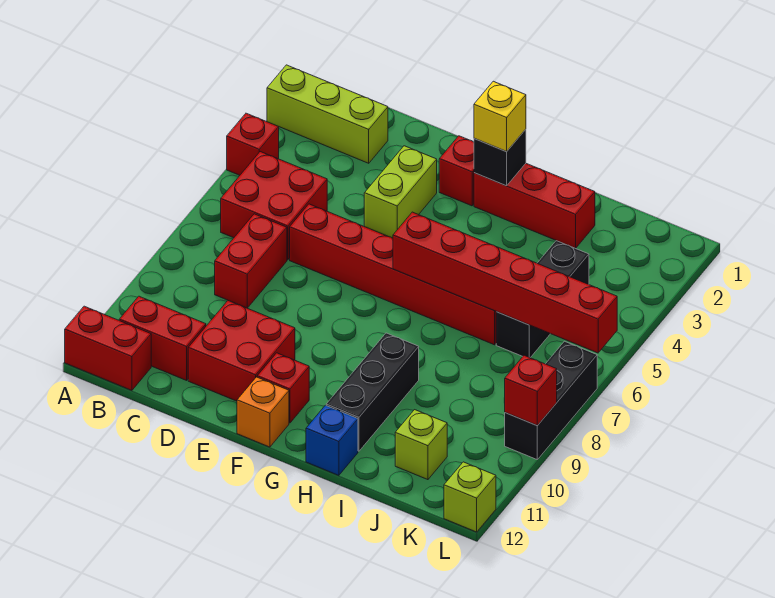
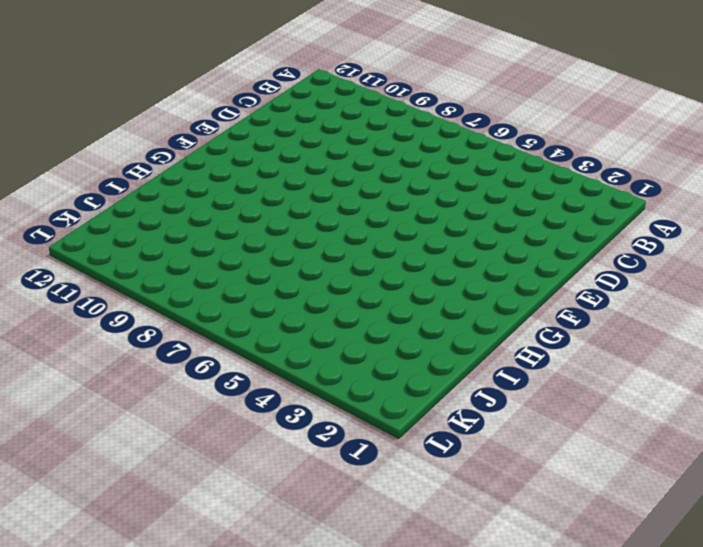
none -> lime brick A2:C2 level 1
none -> red brick A4 level 1
none -> red brick A12:B12 level 1

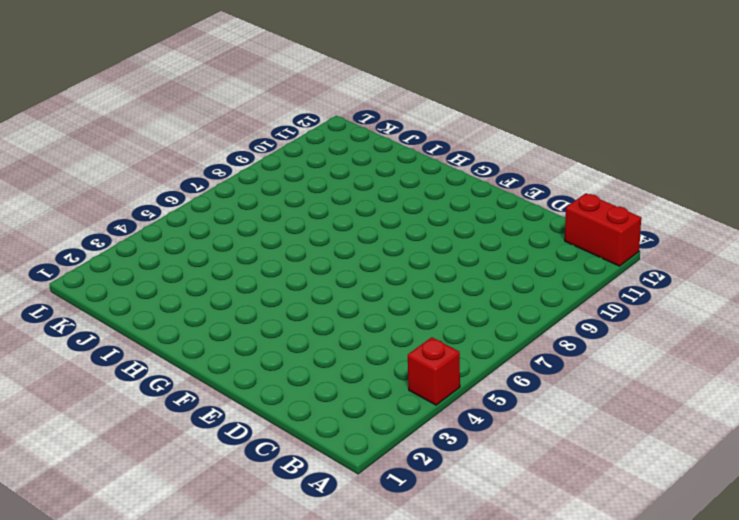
none -> lime brick A2:C2 level 1
none -> red brick B5:C6 level 1
none -> red brick B11:C11 level 1

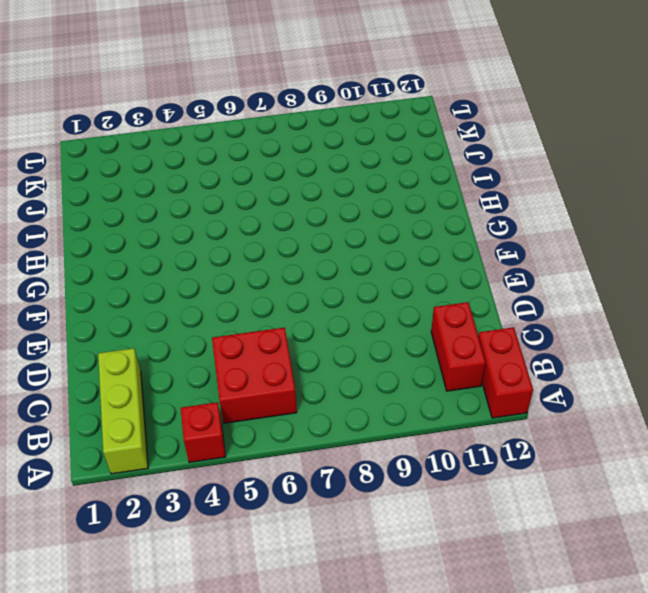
none -> red brick C7:C8 level 1
none -> red brick D6:I6 level 1
none -> red brick D10:E11 level 1

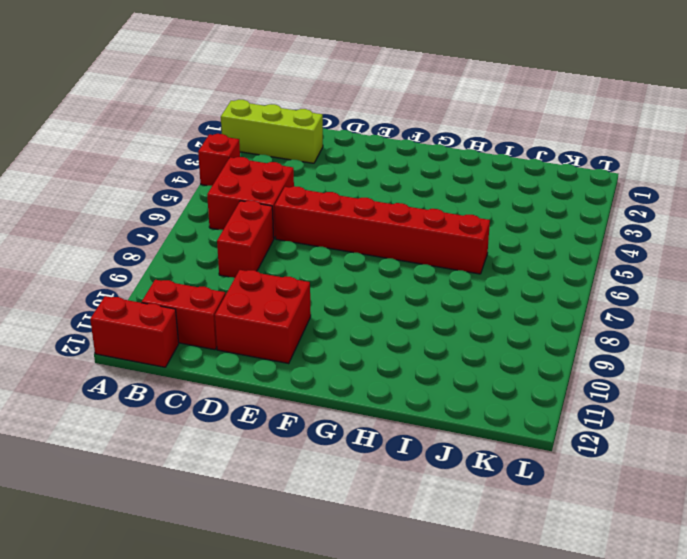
none -> lime brick E3:E4 level 1
none -> red brick F2 level 1
none -> red brick F11 level 1

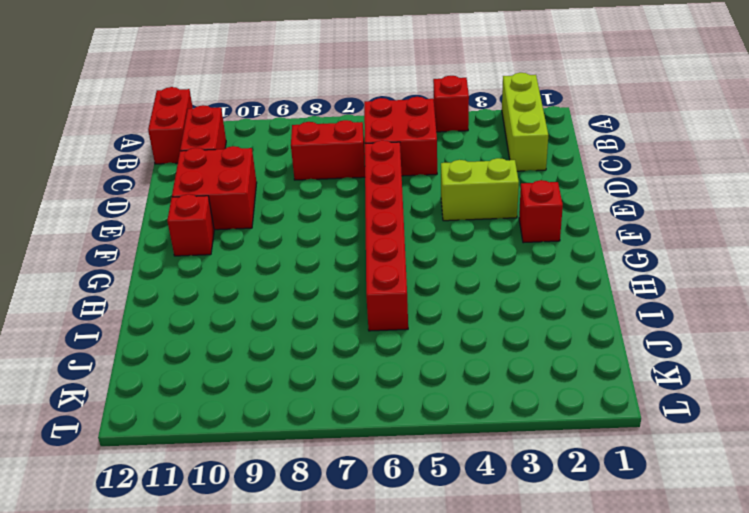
none -> orange brick F12 level 1
none -> red brick G2:I2 level 1
none -> black brick H9:H11 level 1

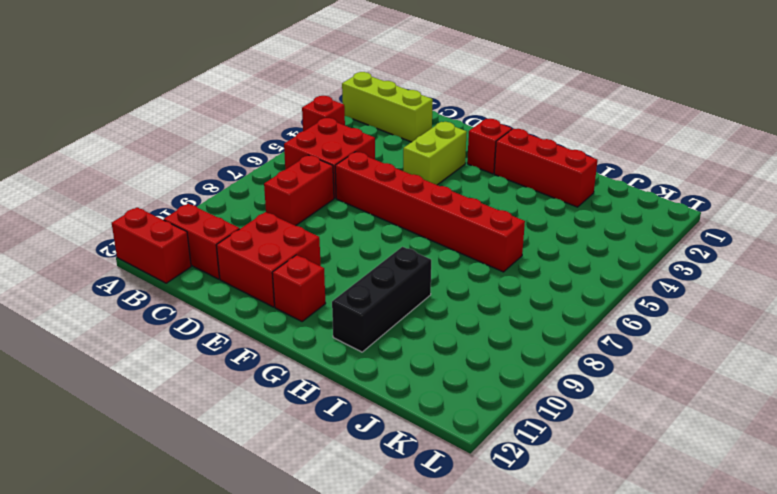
none -> orange brick F12 level 1
none -> blue brick H12 level 1
none -> black brick J4:J6 level 1

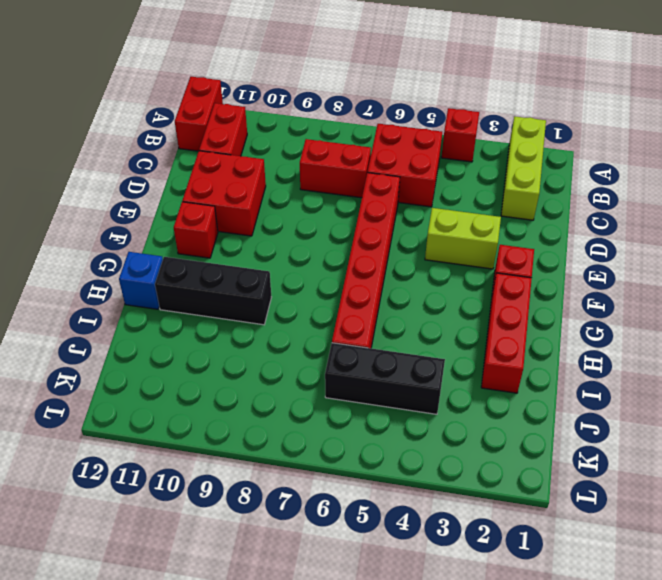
none -> orange brick F12 level 1
none -> lime brick J11 level 1
none -> black brick L7:L9 level 1

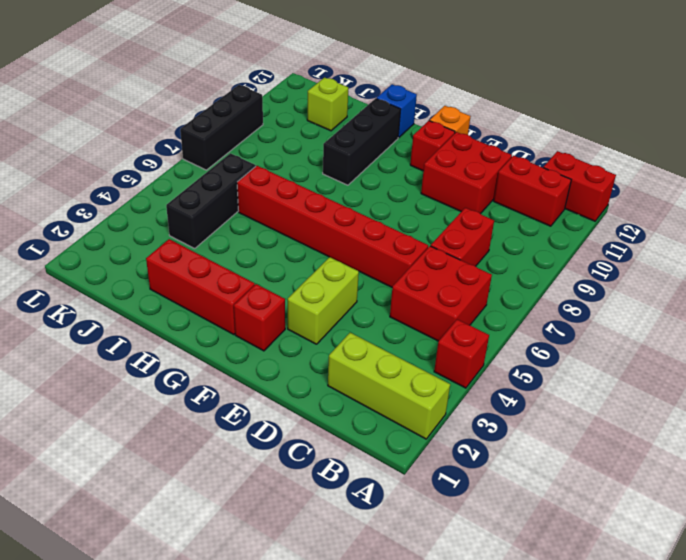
none -> lime brick L12 level 1
none -> black brick G2 level 2
none -> red brick G6:L6 level 2

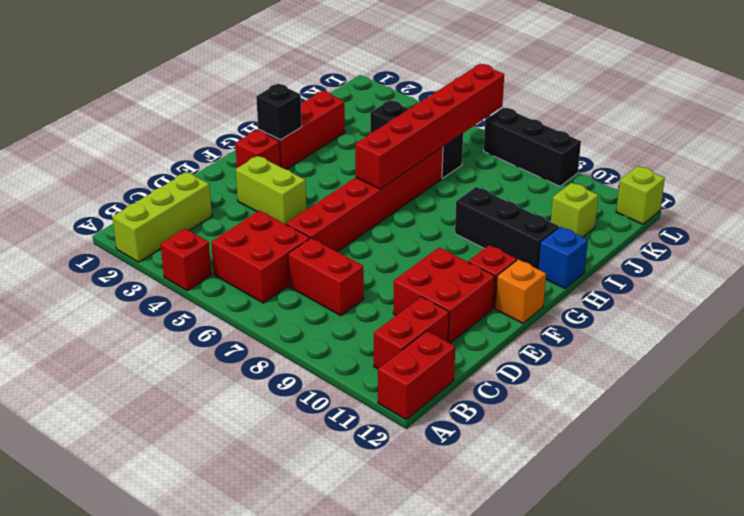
none -> red brick L9 level 2
none -> yellow brick G2 level 3

